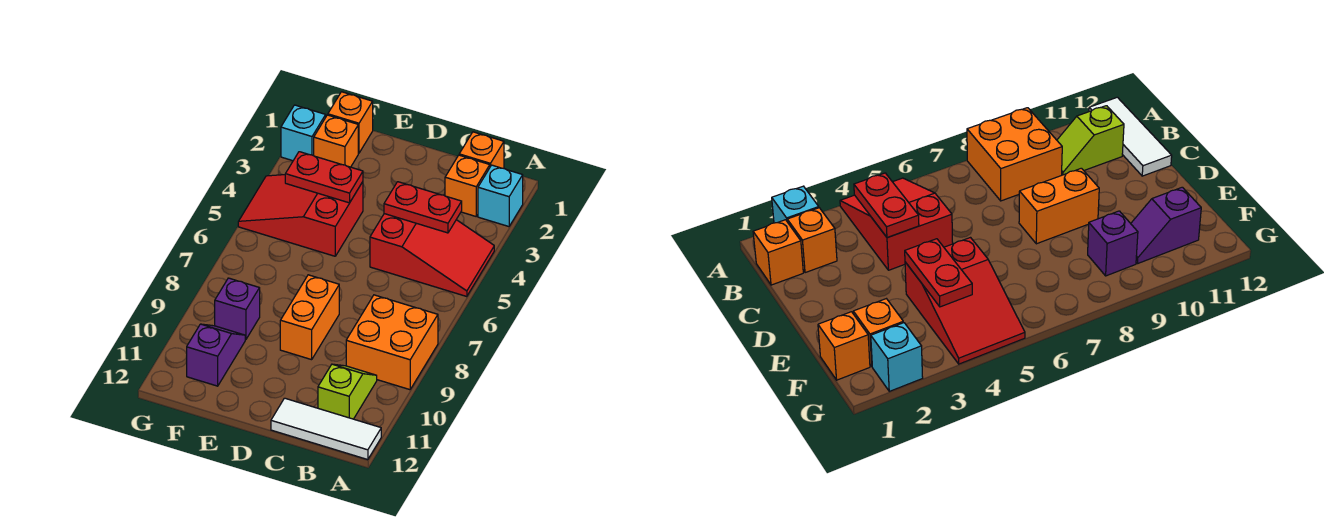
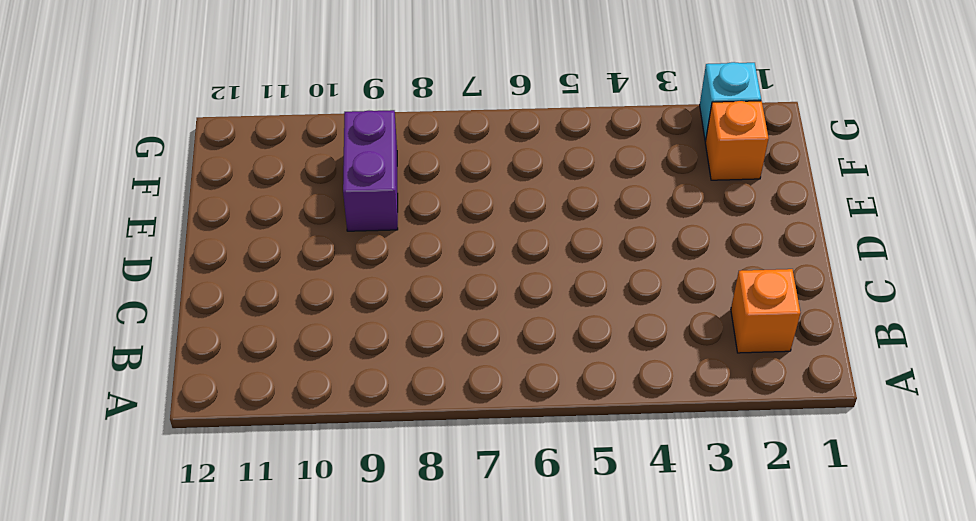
purple brick E9:F9 level 1 -> purple brick F9 level 1
none -> cyan brick A2 level 1
none -> red slope A4:C5 level 1 top C
none -> orange brick A8:B9 level 1

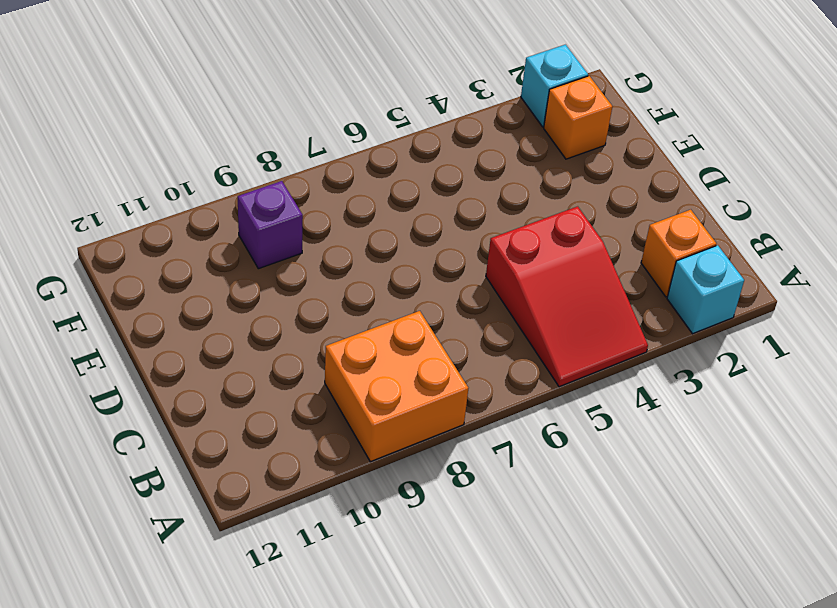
none -> white tile A12:C12 level 1
none -> orange brick B1 level 1
none -> lime slope B10:B11 level 1 top 11

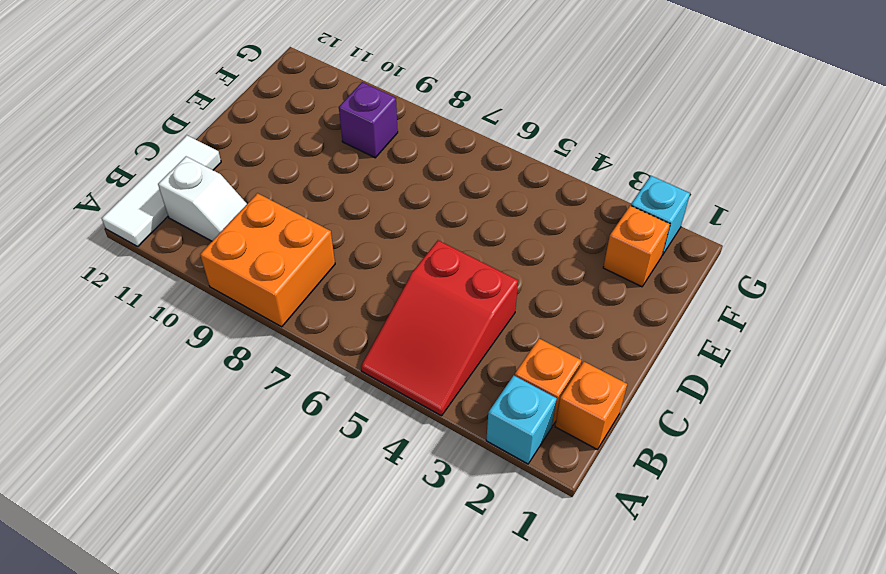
white slope B10:B11 level 1 top 11 -> lime slope B10:B11 level 1 top 11
none -> orange brick D8:D9 level 1
none -> red slope E4:G5 level 1 top E
none -> orange brick F1 level 1

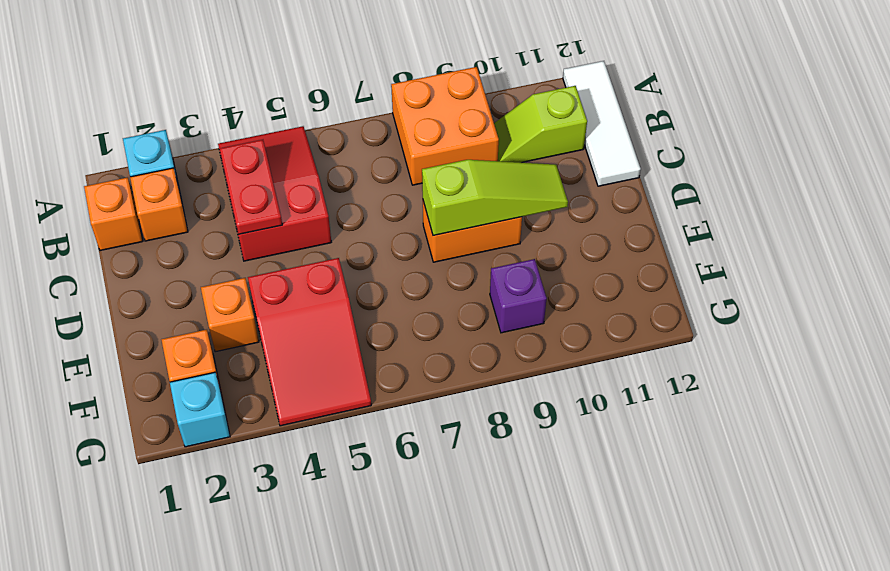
lime slope D8:D10 level 2 top 8 -> none
orange brick E3 level 1 -> orange brick F1 level 1
none -> purple slope F10:F11 level 1 top 11
none -> red plate E4:F4 level 2

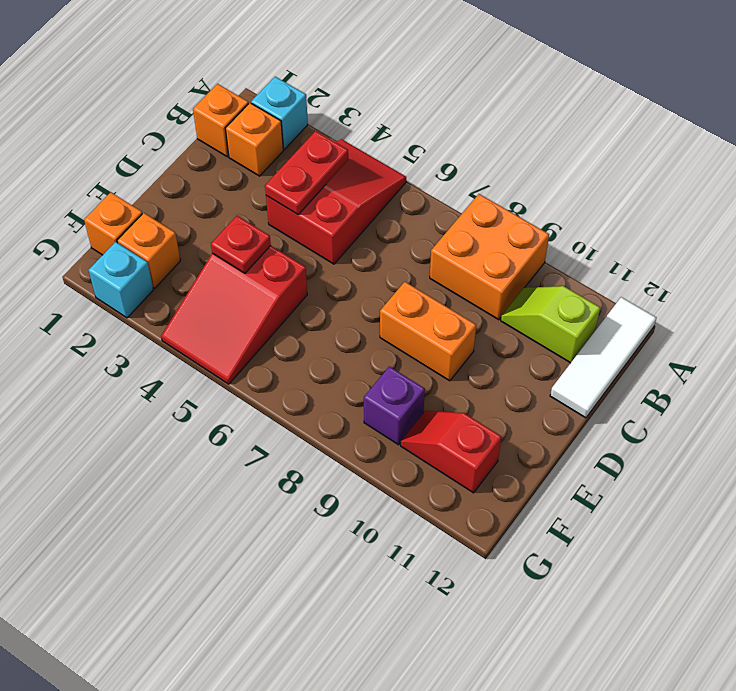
red plate E4 level 2 -> red plate E4:F4 level 2
red slope F10:F11 level 1 top 11 -> purple slope F10:F11 level 1 top 11

